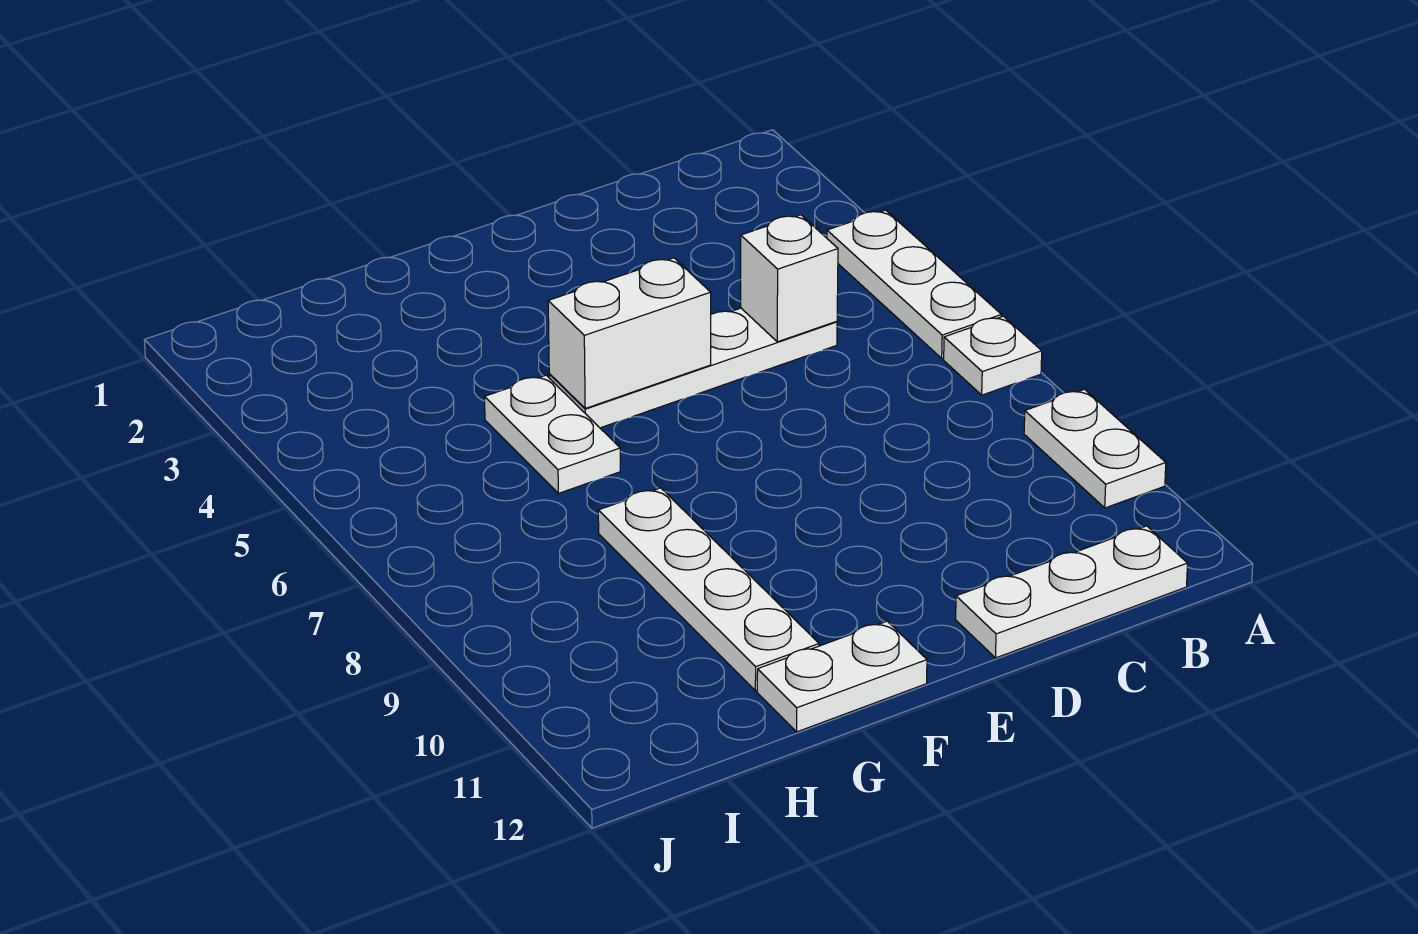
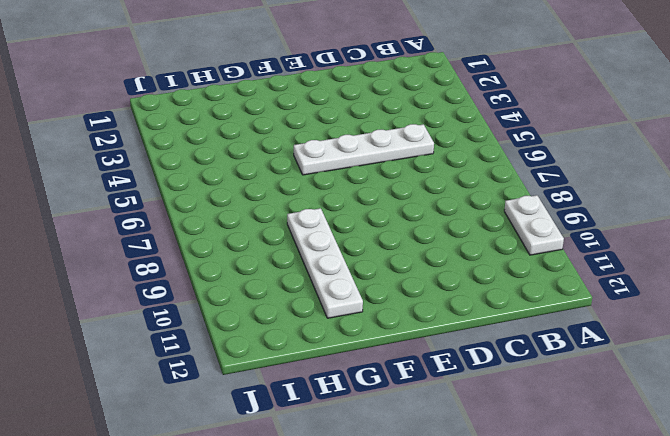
none -> white plate A4:A6 level 1
none -> white plate A7 level 1

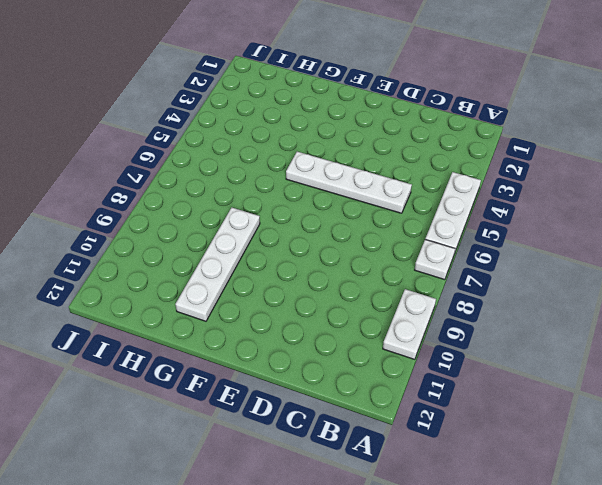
none -> white plate B12:D12 level 1
none -> white plate F12:G12 level 1

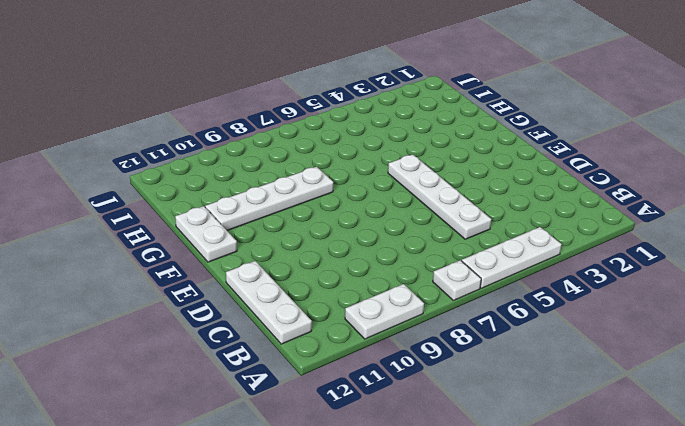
none -> white plate G5:G6 level 1
none -> white brick C5 level 2

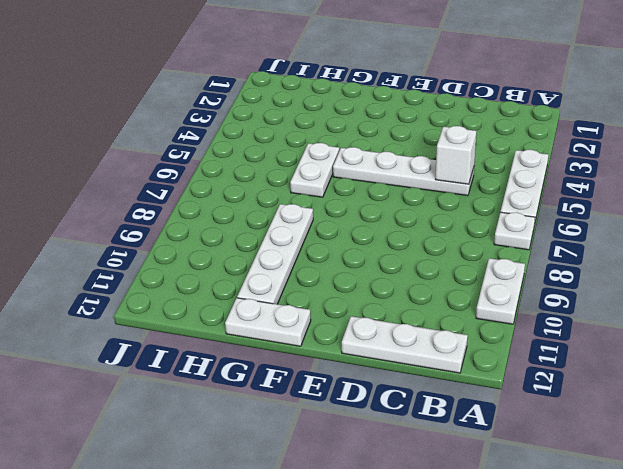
none -> white brick E5:F5 level 2

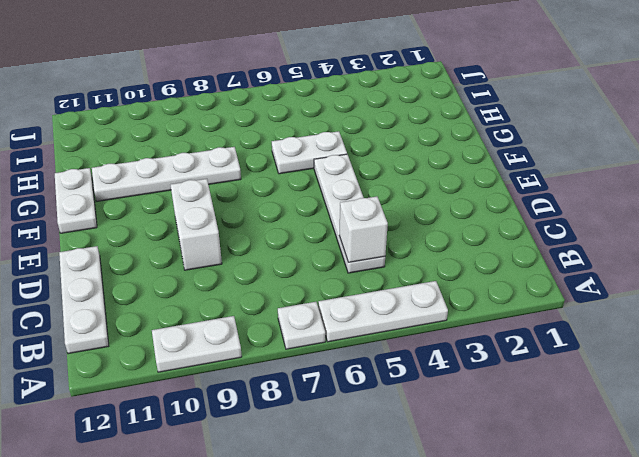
white brick D9:E9 level 1 -> white brick E5:F5 level 2

